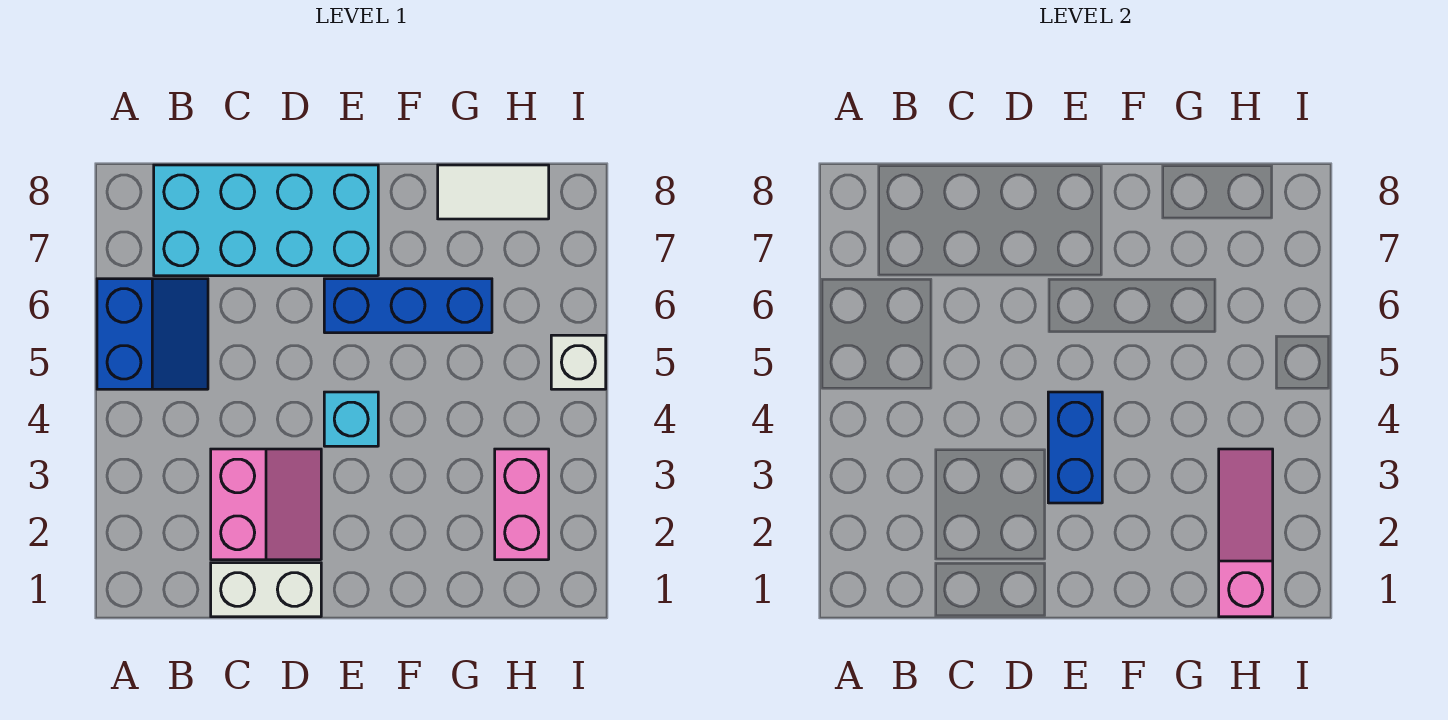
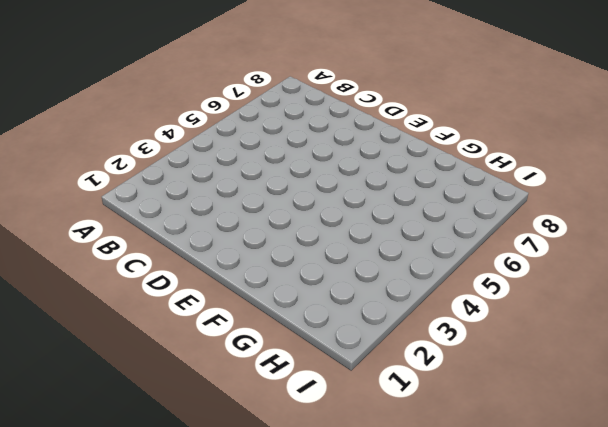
none -> blue slope A5:B6 level 1 top A
none -> cyan brick B7:E8 level 1

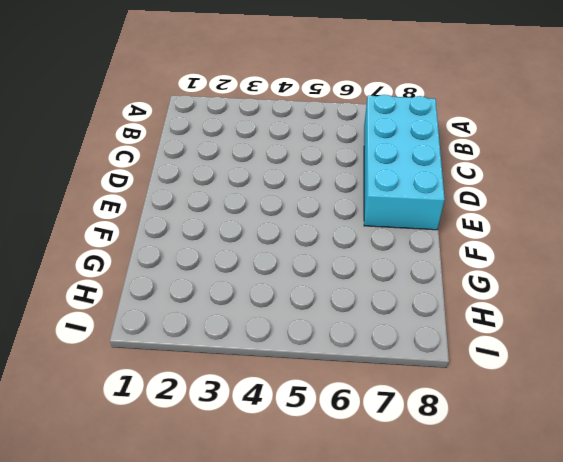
none -> blue slope A5:B6 level 1 top A
none -> white brick C1:D1 level 1

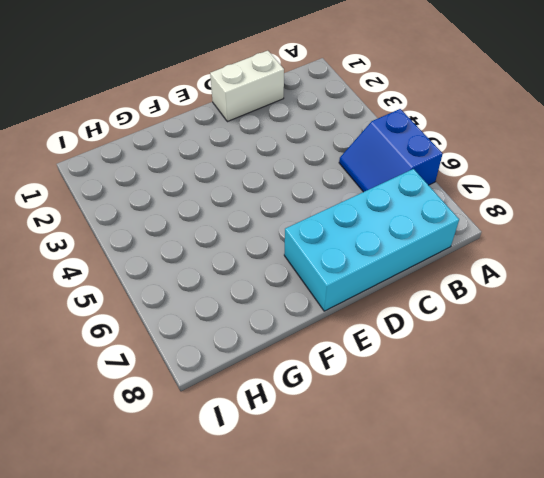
none -> pink slope C2:D3 level 1 top C
none -> cyan brick E4 level 1

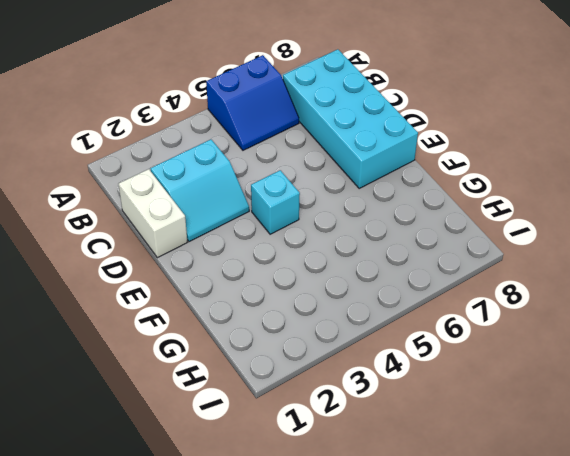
cyan slope C2:D3 level 1 top C -> pink slope C2:D3 level 1 top C
none -> blue brick E6:G6 level 1
none -> white tile G8:H8 level 1

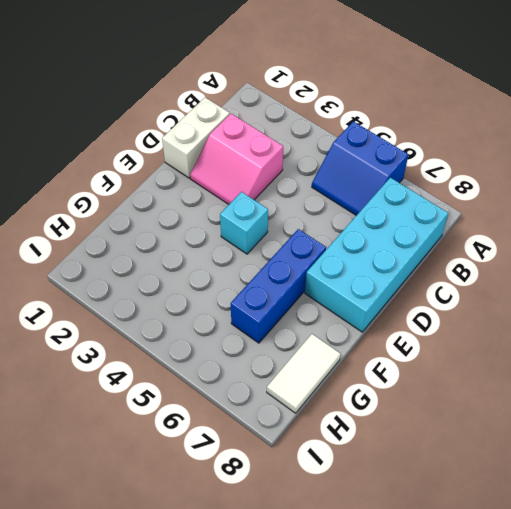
none -> pink brick H2:H3 level 1
none -> white brick I5 level 1

